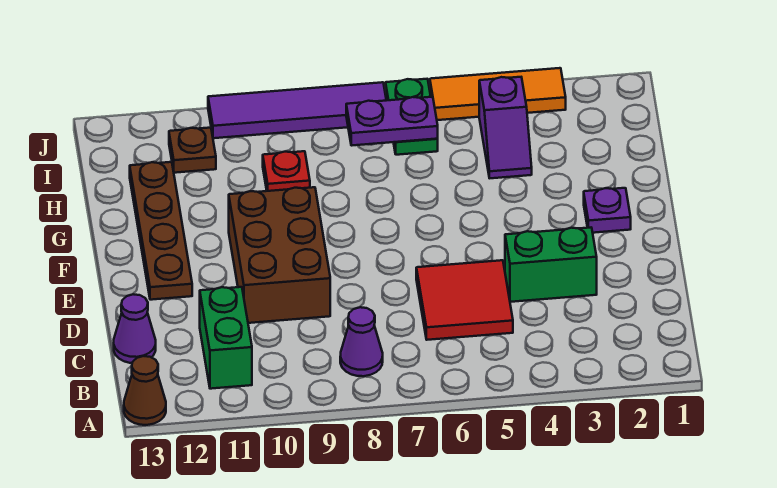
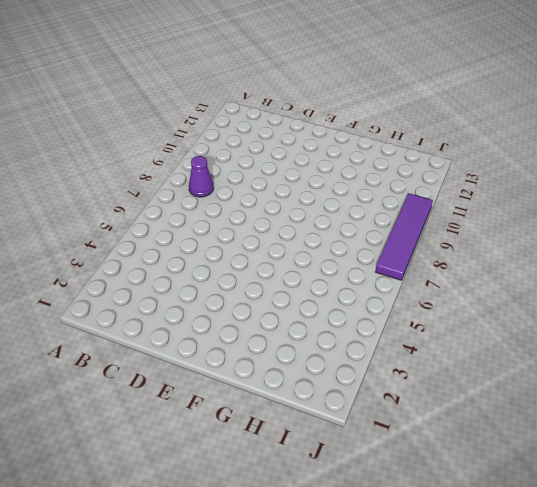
none -> brown cone A13 level 1
none -> green brick B11:C11 level 1
none -> red tile C5:D6 level 1

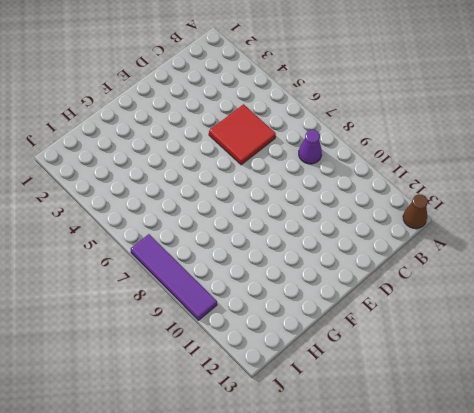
none -> green brick B11:C11 level 1
none -> purple cone C13 level 1
none -> green brick D3:D4 level 1

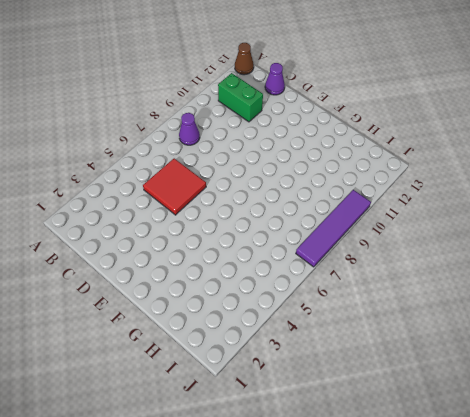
none -> green brick D3:D4 level 1
none -> brown brick D9:F10 level 1
none -> brown plate E12:H12 level 1

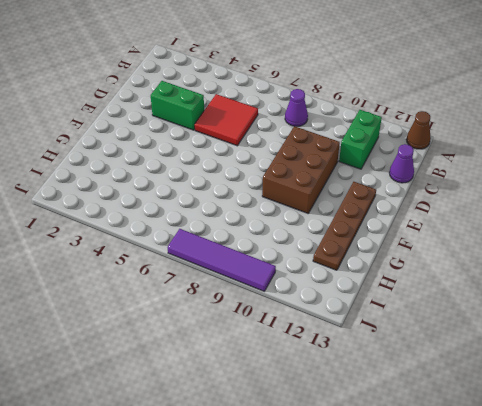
none -> purple plate F2 level 1
none -> purple slope H4:I4 level 1 top I
none -> red plate H9 level 1

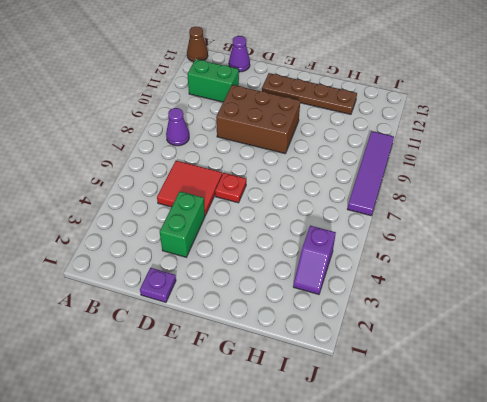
purple plate D1 level 1 -> purple plate F2 level 1
red plate E6 level 1 -> red plate H9 level 1
purple slope I3:I4 level 1 top 4 -> purple slope H4:I4 level 1 top I
none -> green plate I6:J6 level 1
none -> brown plate I11 level 1
none -> orange tile J3:J5 level 1

